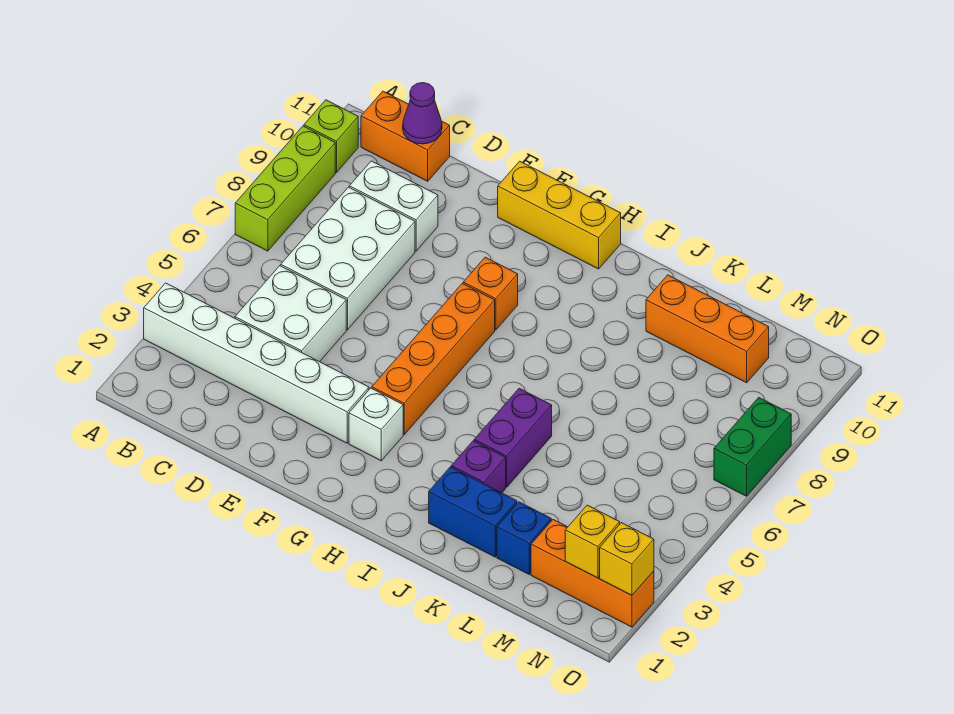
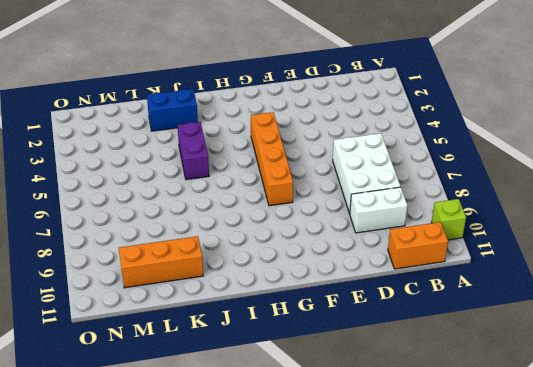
none -> white brick A3:F3 level 1
none -> lime brick A7:A9 level 1
none -> white brick C4:D5 level 1

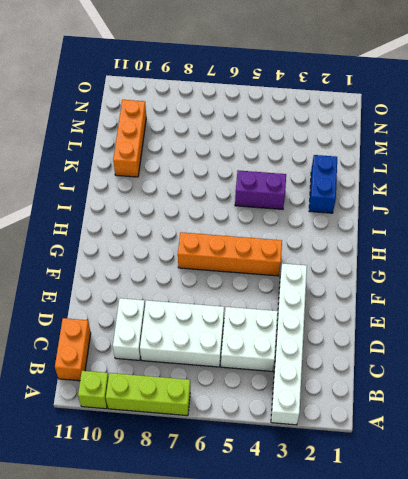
none -> yellow brick F11:H11 level 1
none -> white brick G3 level 1
none -> orange brick G8 level 1

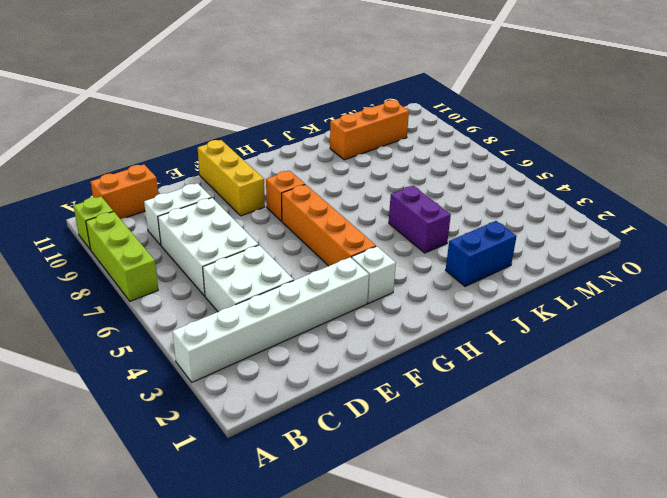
yellow brick F9:F11 level 1 -> yellow brick F11:H11 level 1
none -> purple brick J3 level 1
none -> blue brick L2 level 1
none -> orange brick M2:O2 level 1

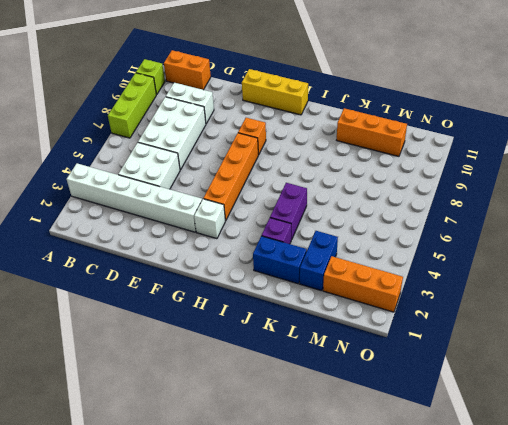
blue brick L2:L3 level 1 -> blue brick L2 level 1
none -> green brick O7:O8 level 1
none -> purple cone C11 level 2
none -> yellow brick N2 level 2

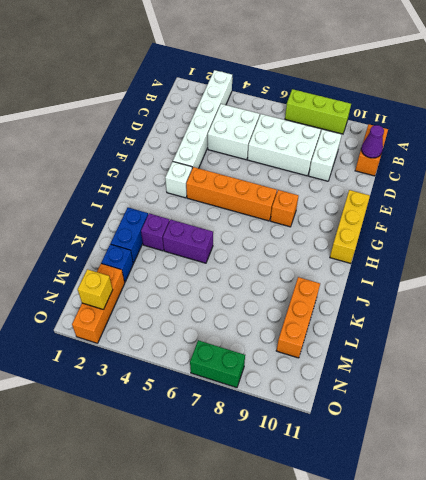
none -> lime brick A10 level 1
none -> yellow brick O2 level 2

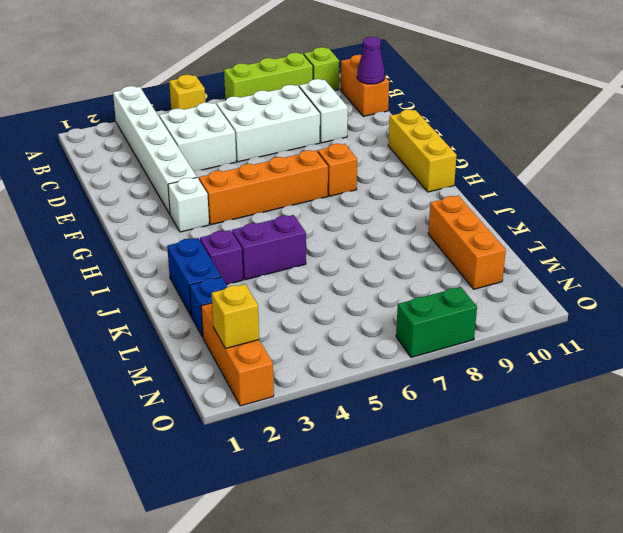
yellow brick A5 level 1 -> yellow brick O2 level 2

